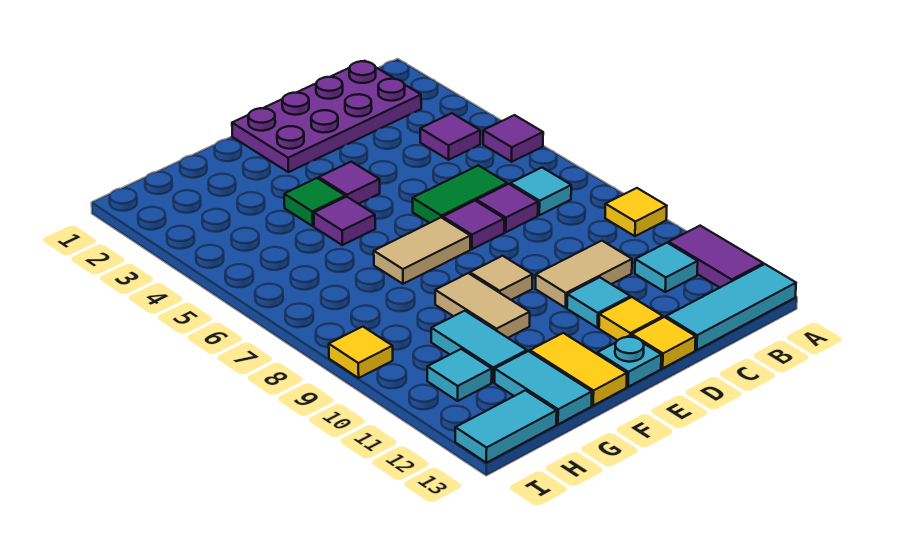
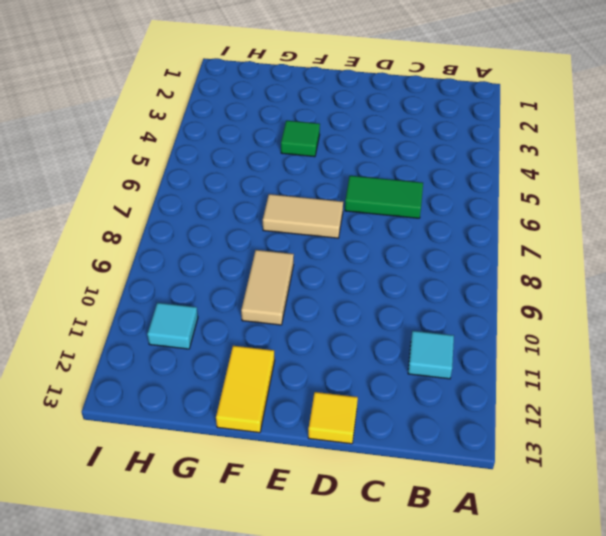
none -> purple tile A5 level 1
none -> yellow tile A9 level 1
none -> purple tile A11:A12 level 1

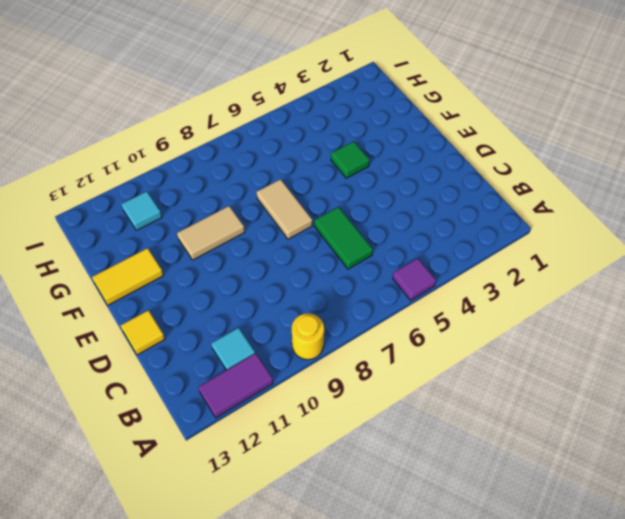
yellow round brick A9 level 1 -> yellow tile A9 level 1
none -> cyan tile A13:C13 level 1
none -> purple plate B1:E2 level 1
none -> purple tile B4 level 1

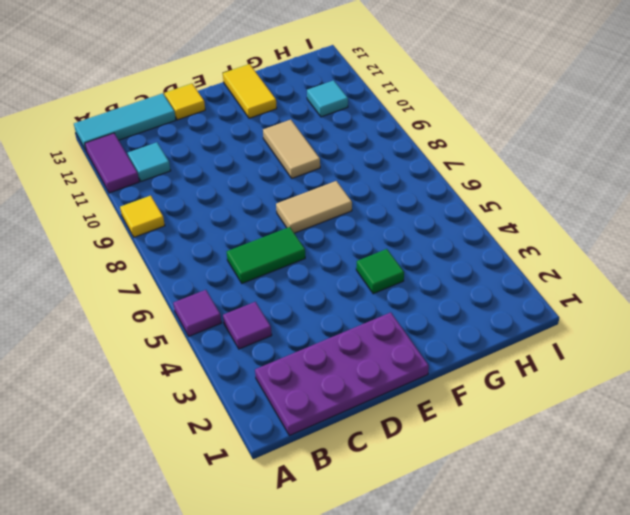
none -> cyan tile B7 level 1
none -> purple tile C7 level 1
none -> tan tile C10:D10 level 1

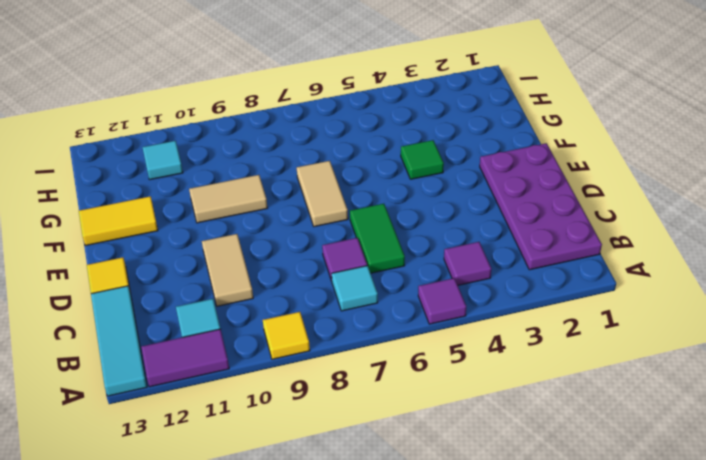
none -> purple tile D7 level 1
none -> cyan tile D11 level 1
none -> yellow tile D12 level 1

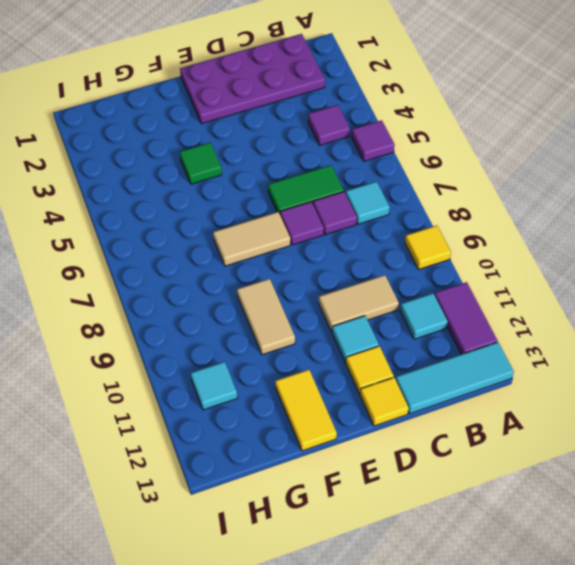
none -> purple tile E4 level 1
none -> tan tile E9 level 1
none -> cyan plate E13 level 1

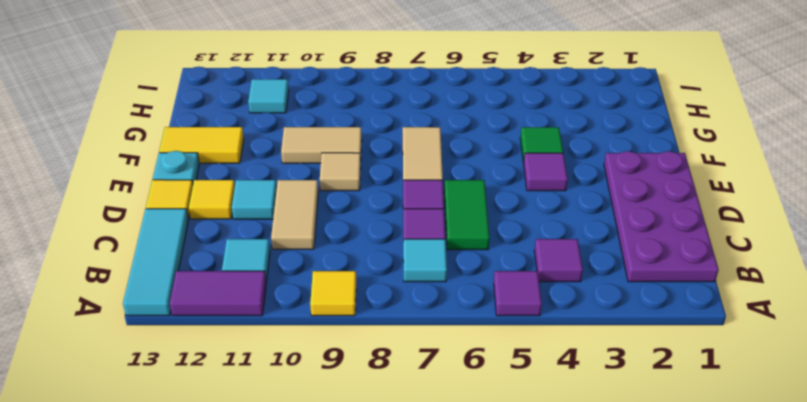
none -> purple tile F5 level 1
none -> cyan tile G10:G11 level 1
none -> cyan tile G12:G13 level 1

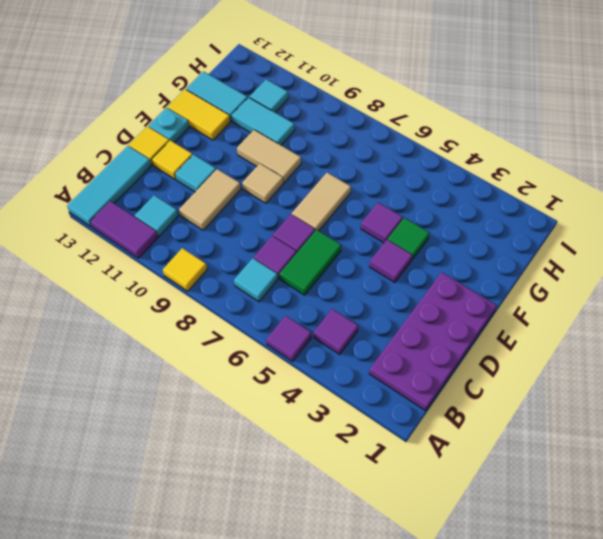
none -> cyan tile H13:I13 level 1
none -> yellow tile I9 level 1

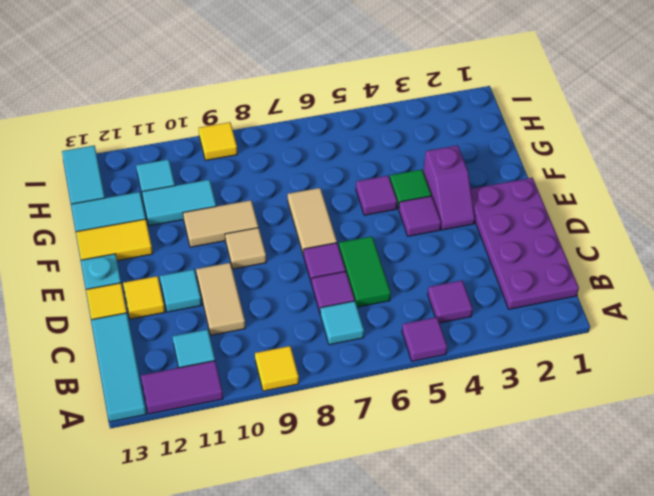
purple slope E3:F3 level 1 top F -> none

